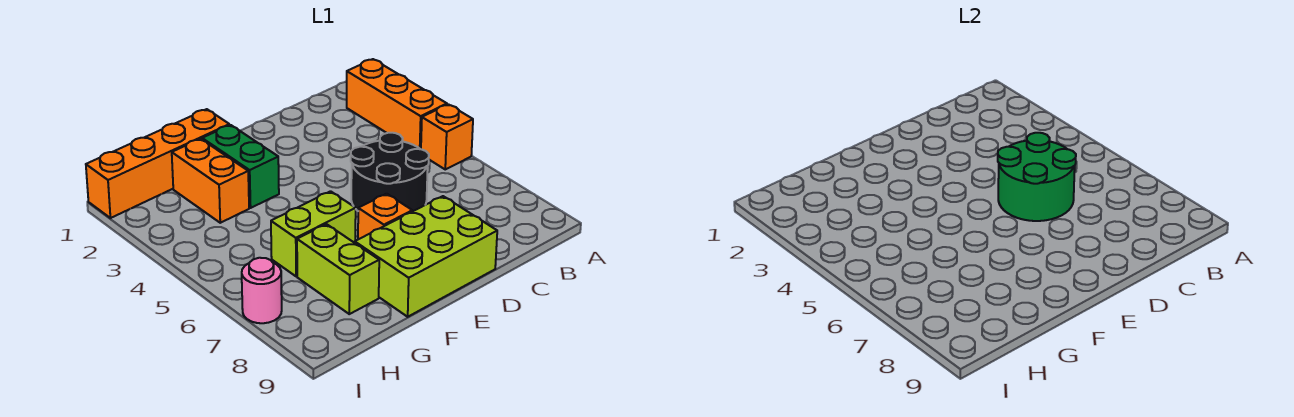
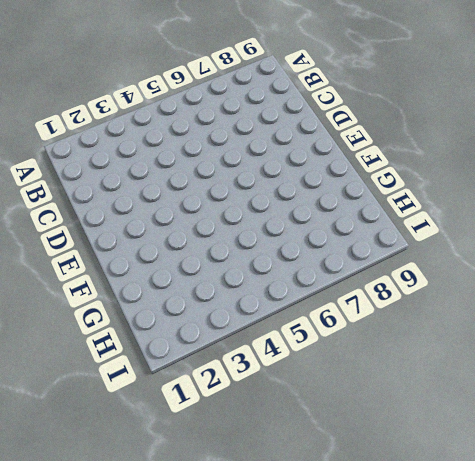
none -> orange brick A2:A4 level 1
none -> orange brick A5 level 1
none -> black round brick C5:D6 level 1

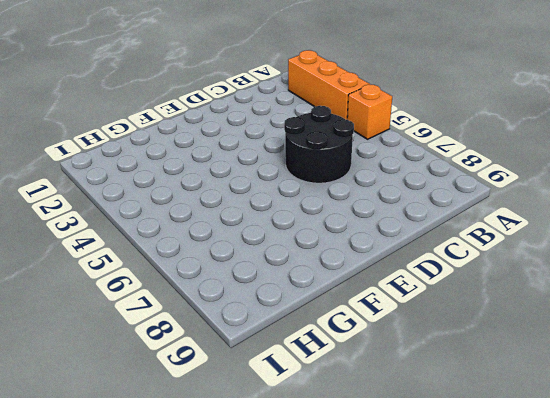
none -> lime brick D8:F9 level 1
none -> orange brick E7 level 1
none -> orange brick F1:I1 level 1

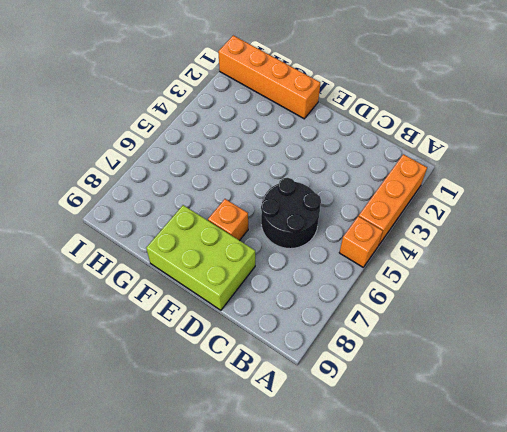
none -> green brick F2:F3 level 1
none -> lime brick F6:G6 level 1
none -> orange brick G2:G3 level 1

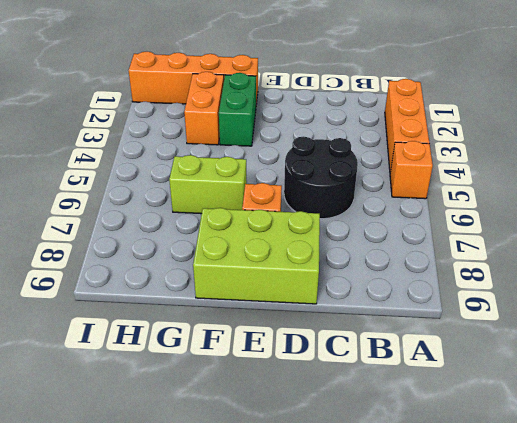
none -> lime brick G7:G8 level 1
none -> pink round brick I7 level 1
none -> green round brick C5:D6 level 2

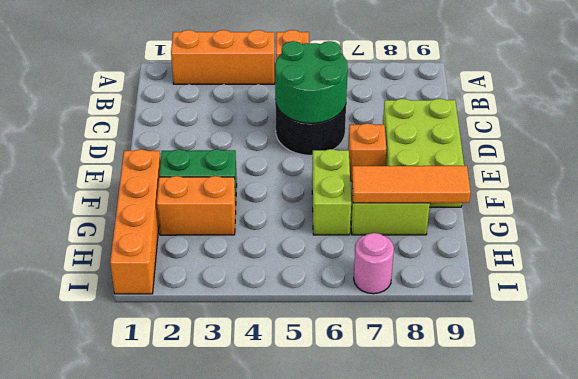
orange tile G7:G9 level 2 -> none

